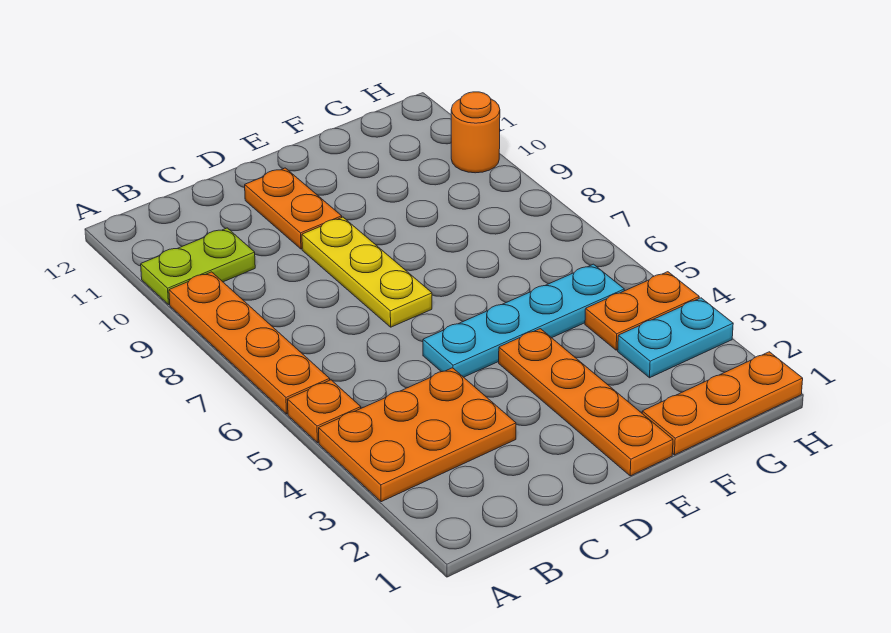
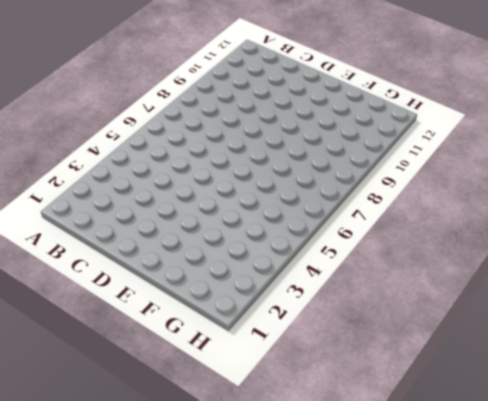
none -> orange plate A3:C4 level 1
none -> orange plate A5 level 1
none -> orange plate A6:A9 level 1

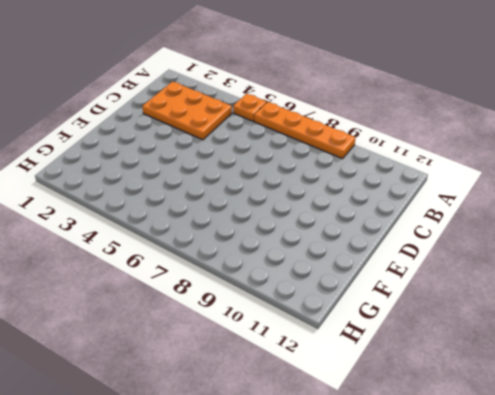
orange plate B2:C4 level 1 -> orange plate A3:C4 level 1
none -> lime plate A10:B10 level 1
none -> cyan plate D5:G5 level 1
none -> yellow plate D7:D9 level 1

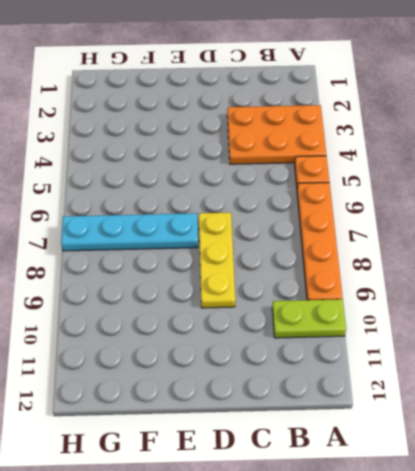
cyan plate E7:H7 level 1 -> cyan plate D5:G5 level 1
none -> orange plate D10:D11 level 1
none -> orange plate E1:E4 level 1
none -> orange plate F1:H1 level 1

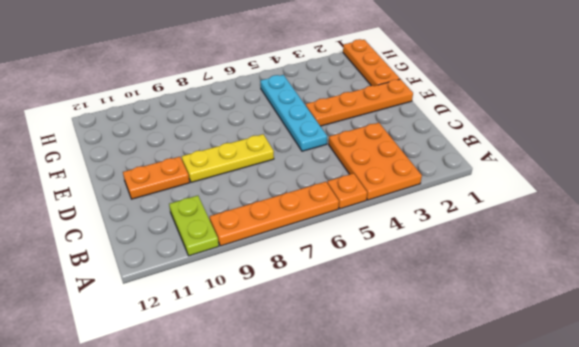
none -> cyan plate G3:H3 level 1
none -> orange plate G4:H4 level 1
none -> orange round brick H10 level 1

